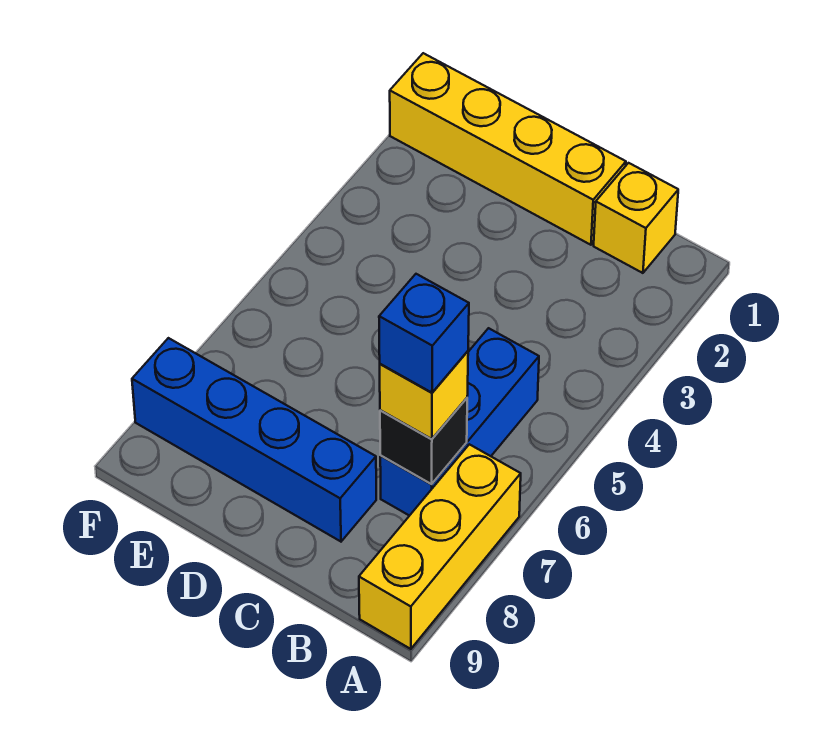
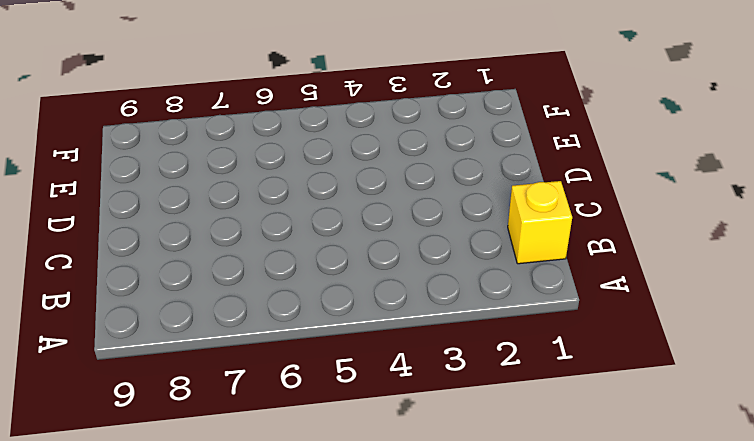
none -> yellow brick A7:A9 level 1
none -> blue brick B5:B7 level 1

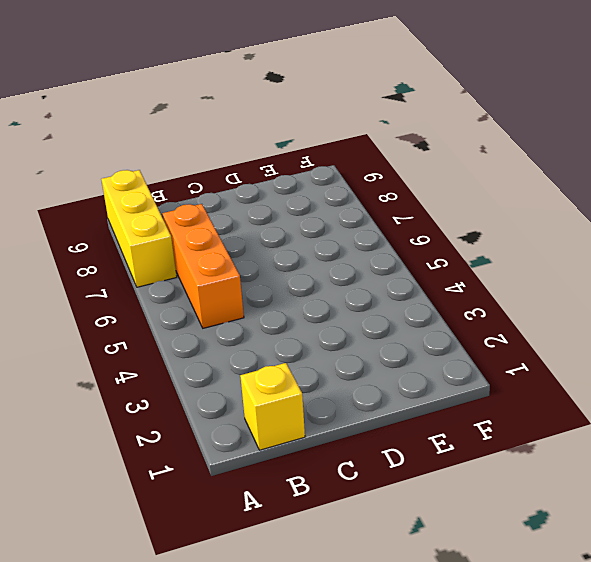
orange brick B5:B7 level 1 -> blue brick B5:B7 level 1
none -> yellow brick C1:F1 level 1
none -> blue brick C8:F8 level 1

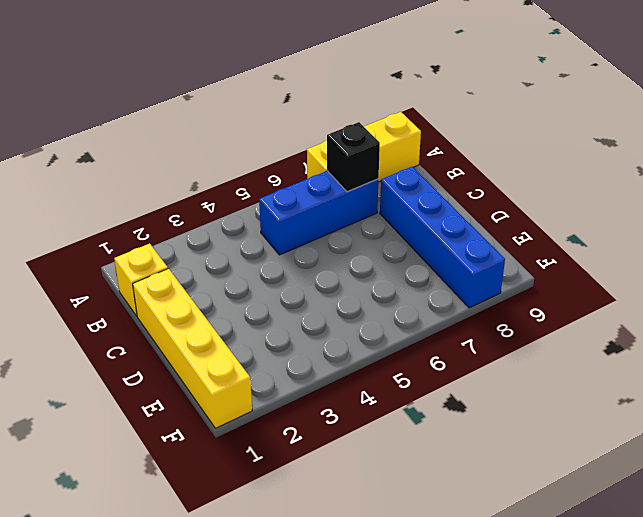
none -> yellow brick B7 level 3
none -> blue brick B7 level 4

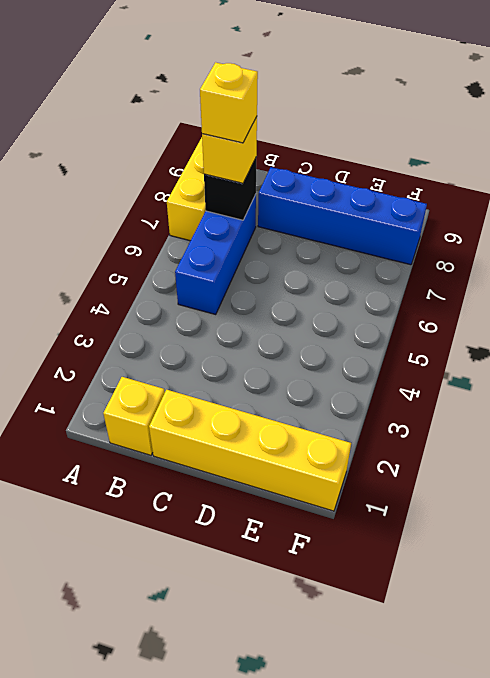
yellow brick B7 level 4 -> blue brick B7 level 4

